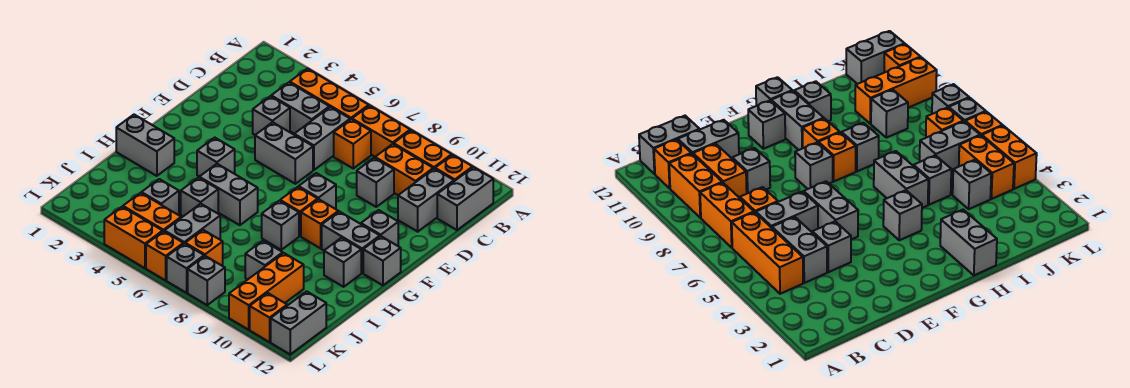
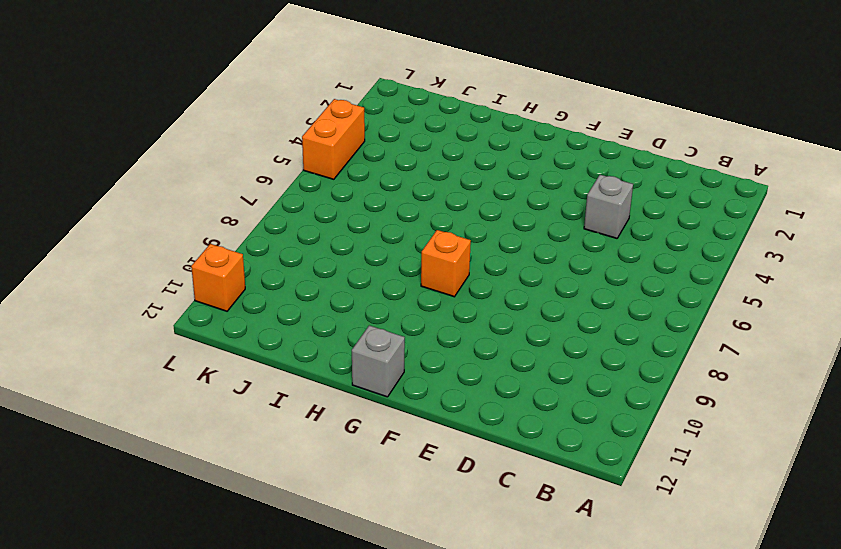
none -> orange brick B4:B6 level 1
none -> orange brick B7:B8 level 1
none -> orange brick B9:B10 level 1
none -> orange brick B11 level 1

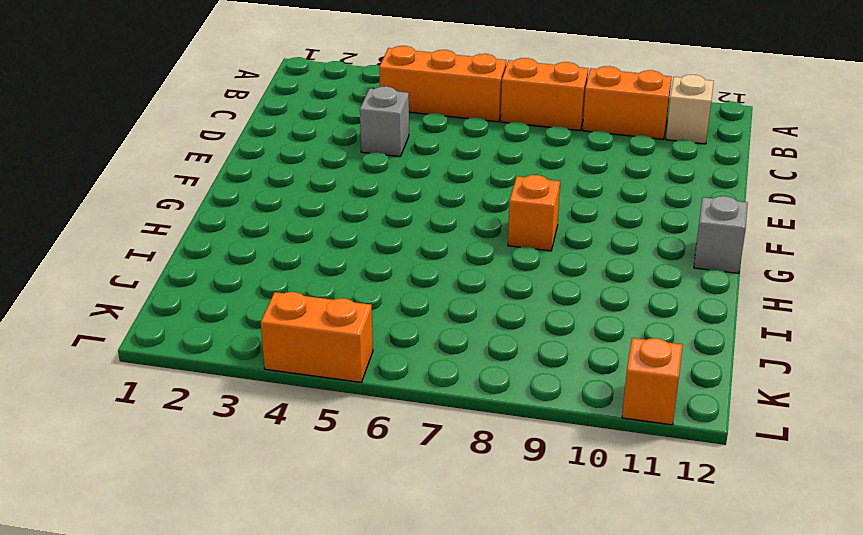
tan brick B11 level 1 -> orange brick B11 level 1
none -> grey brick B12:C12 level 1
none -> grey brick C4:C5 level 1
none -> grey brick C6:D6 level 1
none -> orange brick C7 level 1

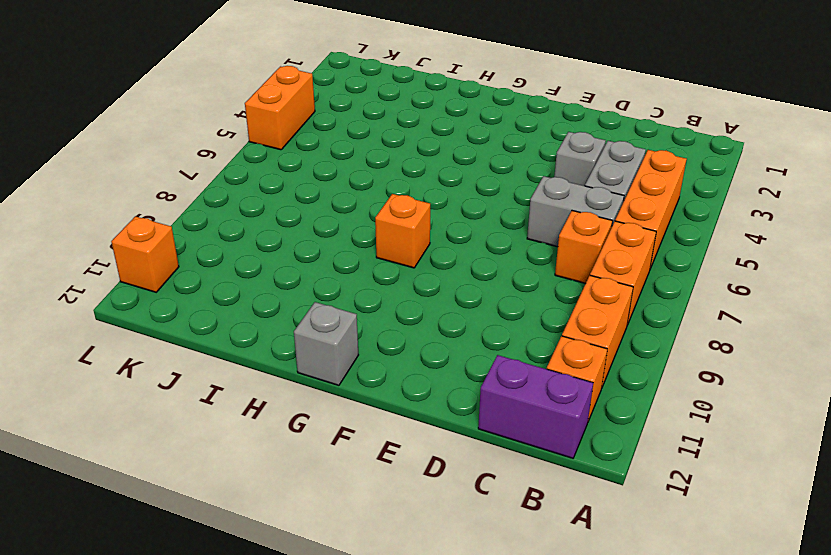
purple brick B12:C12 level 1 -> grey brick B12:C12 level 1
none -> orange brick C9:C10 level 1
none -> grey brick C11:D11 level 1
none -> grey brick D9 level 1
none -> grey brick E5:E6 level 1

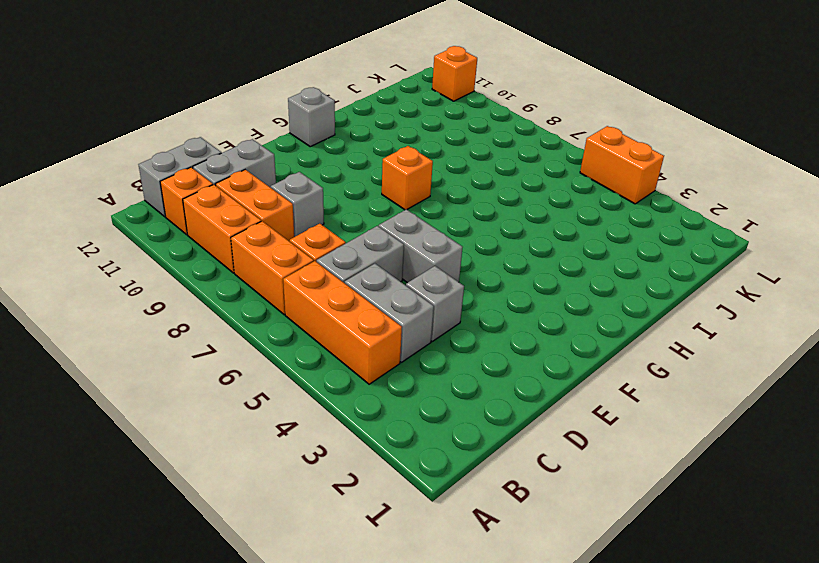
none -> grey brick F8 level 1
none -> grey brick F11 level 1
none -> grey brick G4 level 1
none -> orange brick G9 level 1

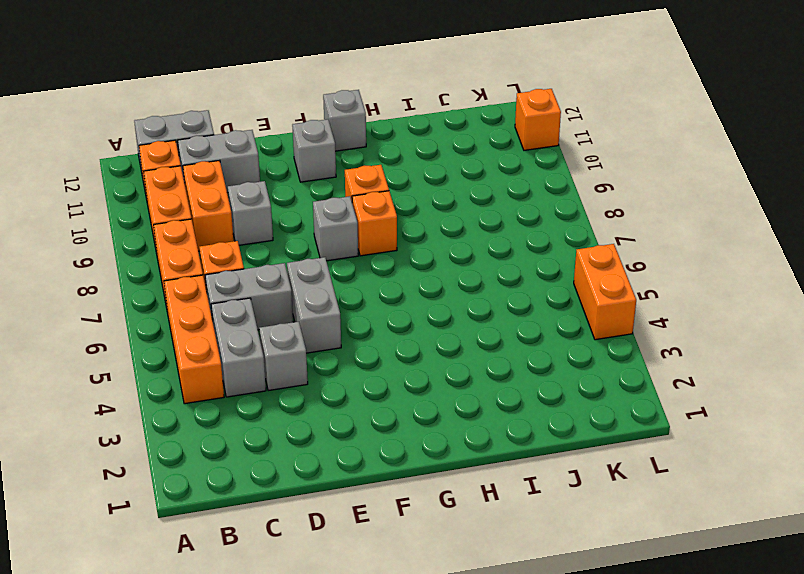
none -> grey brick G4 level 1
none -> grey brick G10:G11 level 1
none -> grey brick H1:H2 level 1
none -> grey brick H5:H6 level 1

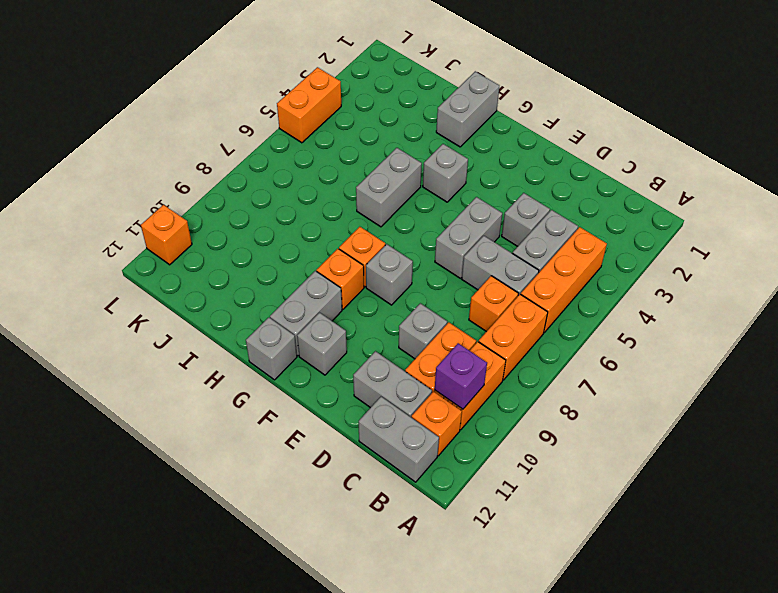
purple brick B10 level 2 -> none
none -> grey brick H8 level 1
none -> grey brick H11 level 1
none -> grey brick I5 level 1
none -> grey brick J4 level 1

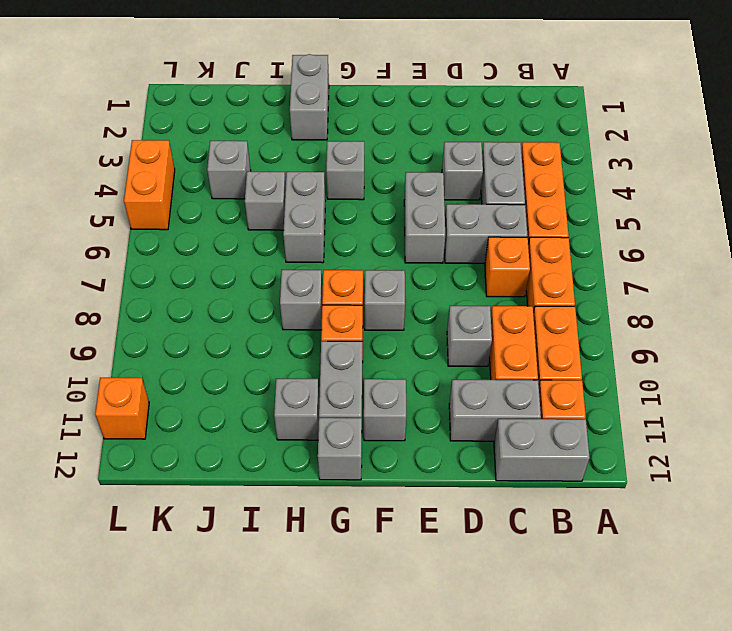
none -> grey brick J6:K6 level 1
none -> grey brick J9 level 1
none -> orange brick J10:L10 level 1
none -> orange brick K4:K5 level 1

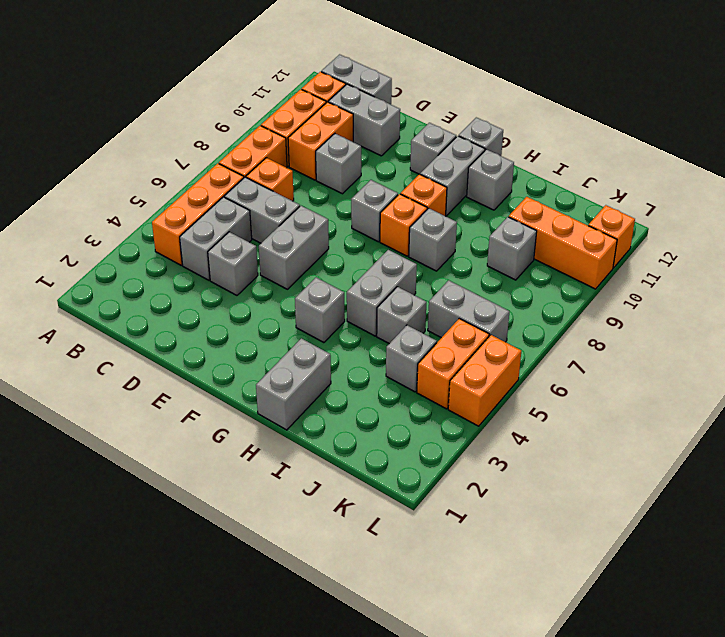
none -> orange brick K7 level 1
none -> grey brick K12:L12 level 1
none -> orange brick L6 level 1
none -> grey brick L7 level 1

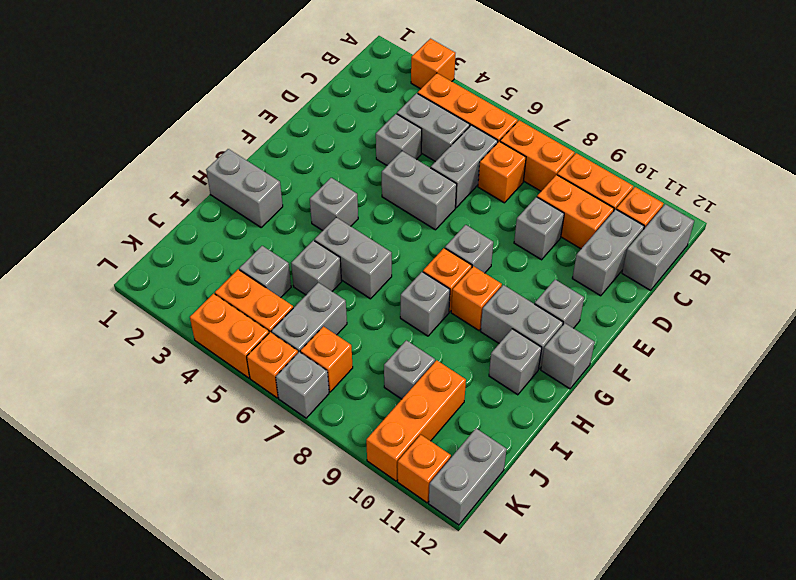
orange brick A3 level 1 -> none
none -> grey brick L8 level 1

